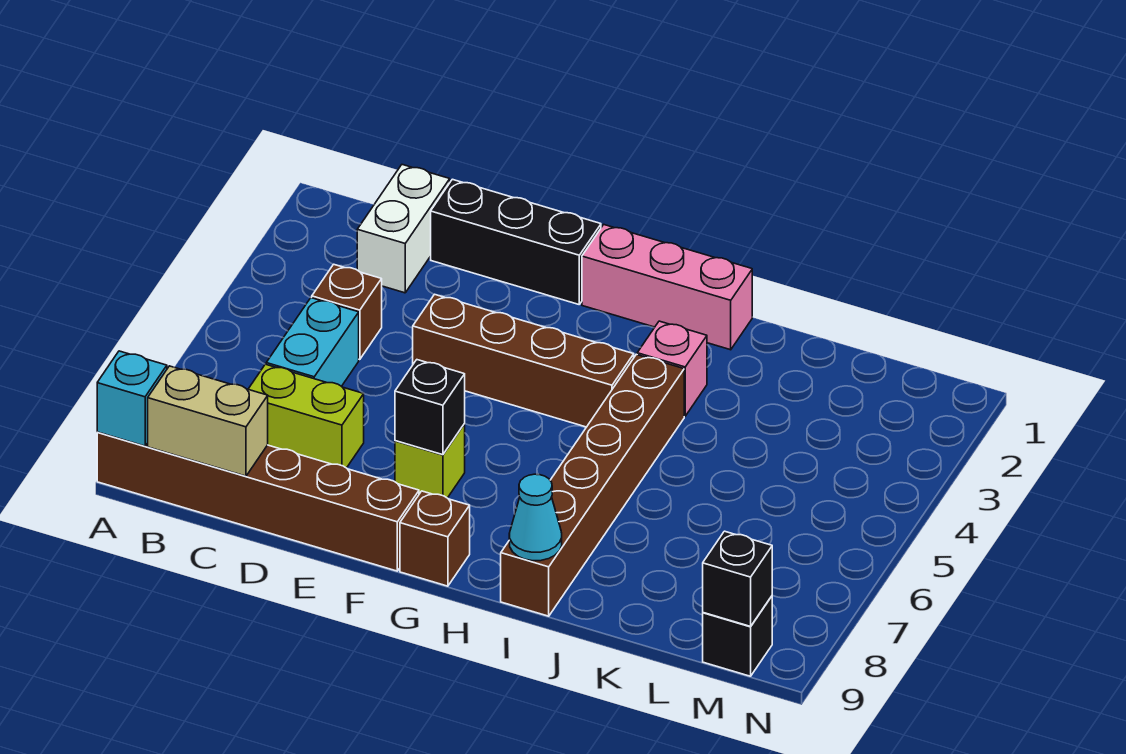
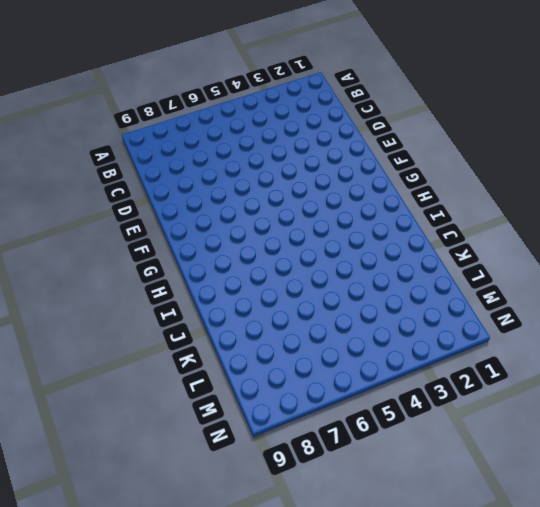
none -> brown brick A9:F9 level 1
none -> white brick C1:C2 level 1
none -> brown brick C4 level 1

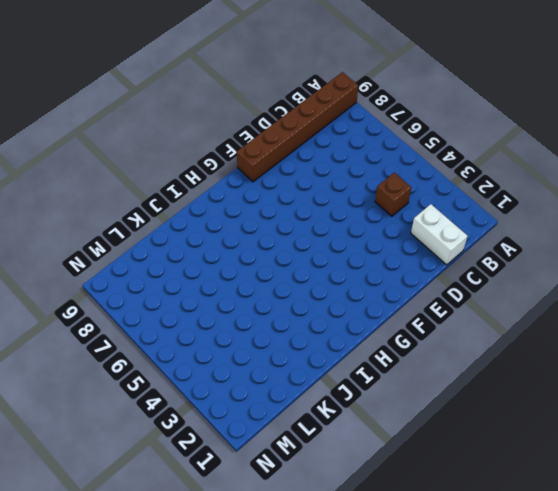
none -> cyan brick C5:C6 level 1
none -> lime brick C7:D7 level 1
none -> black brick D1:F1 level 1

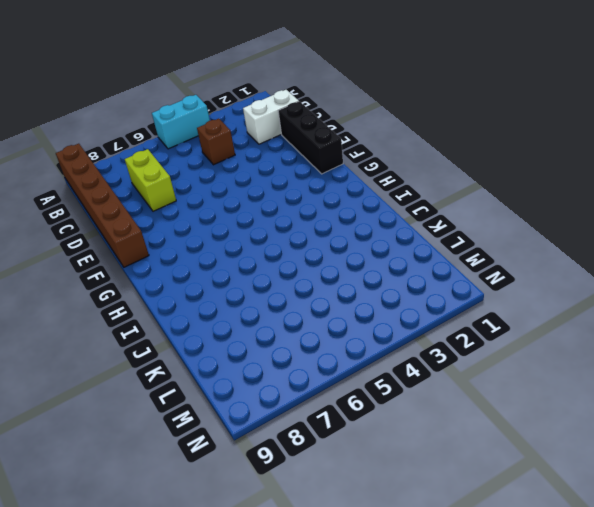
cyan brick A4:A5 level 1 -> cyan brick C5:C6 level 1
none -> brown brick E4:H4 level 1
none -> lime brick F7 level 1
none -> pink brick G1:I1 level 1

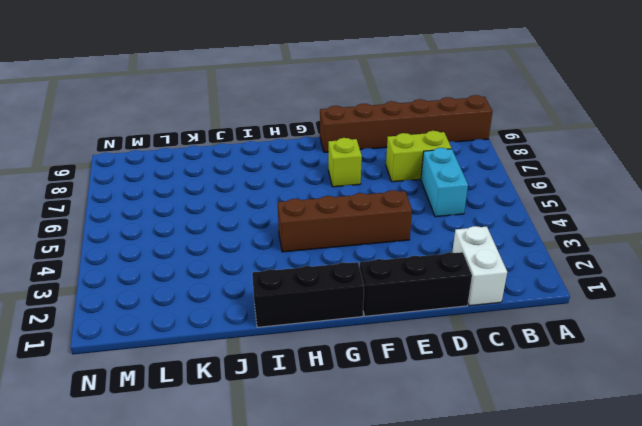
black brick G1:I1 level 1 -> pink brick G1:I1 level 1
none -> brown brick C4 level 1
none -> brown brick G9 level 1
none -> pink brick I3 level 1

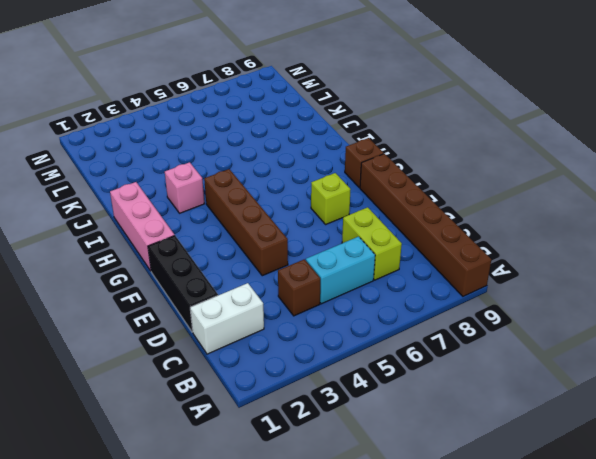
none -> brown brick I4:I9 level 1
none -> black brick M9 level 1
none -> cyan brick A9 level 2

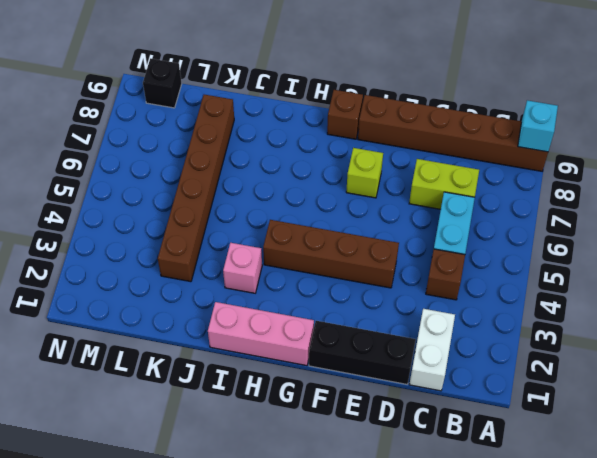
brown brick K3:K8 level 1 -> brown brick I4:I9 level 1
none -> tan brick B9:C9 level 2
none -> black brick F7 level 2
none -> cyan cone I9 level 2

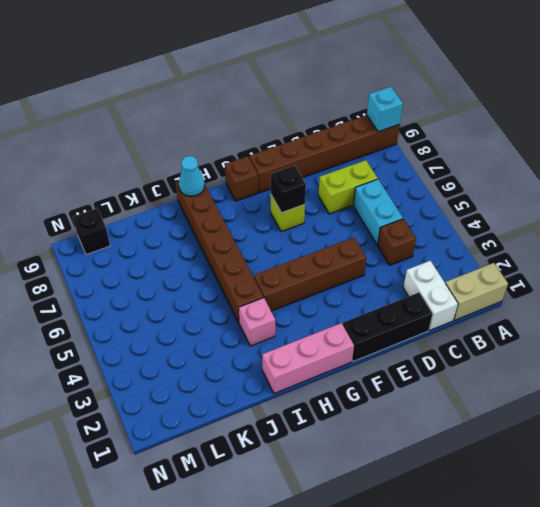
tan brick A1:B1 level 1 -> tan brick B9:C9 level 2
none -> black brick M9 level 2

